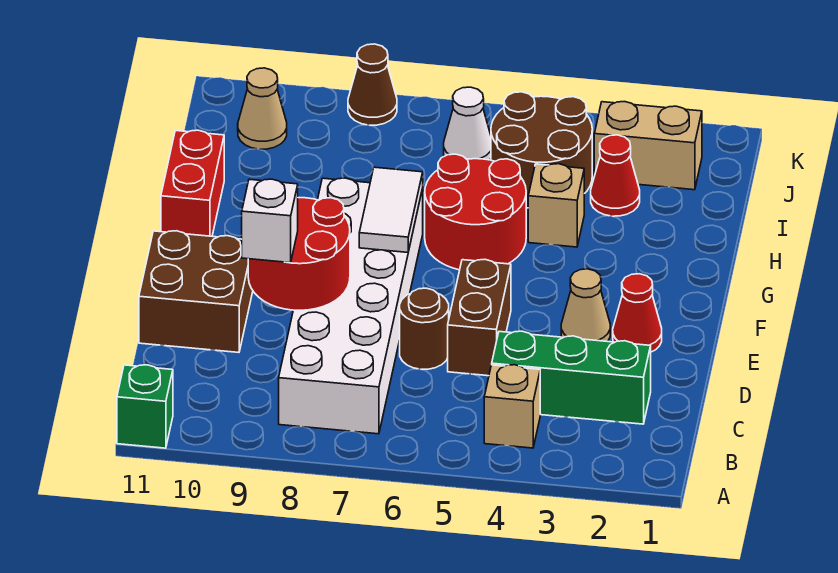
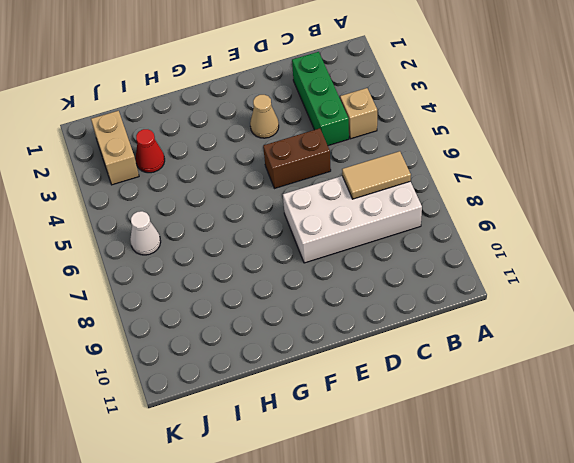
white brick B7:E8 level 1 -> white brick B7:G8 level 1
tan tile B7:C7 level 2 -> none
none -> green brick A11 level 1
none -> brown round brick D6 level 1
none -> brown brick D10:E11 level 1

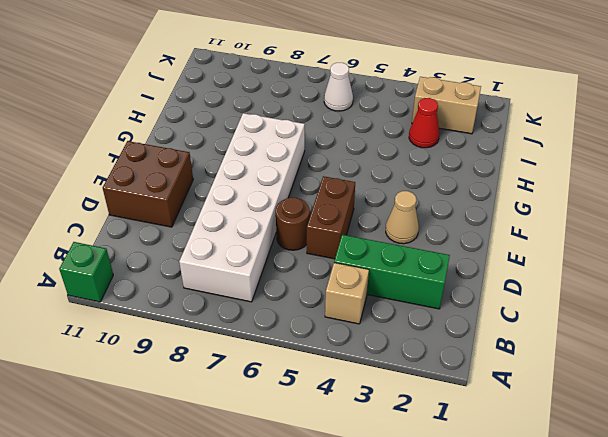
none -> red cone E2 level 1
none -> red round brick G5:H6 level 1
none -> red brick G11:H11 level 1

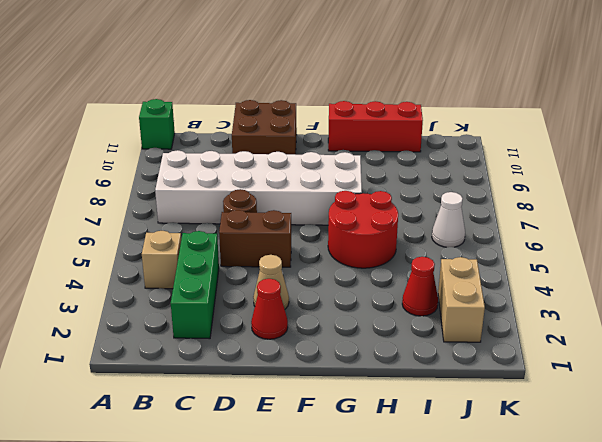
red brick G11:I11 level 1 -> red brick G11:H11 level 1
none -> tan brick H4 level 1
none -> brown round brick I4:J5 level 1
none -> tan cone J10 level 1

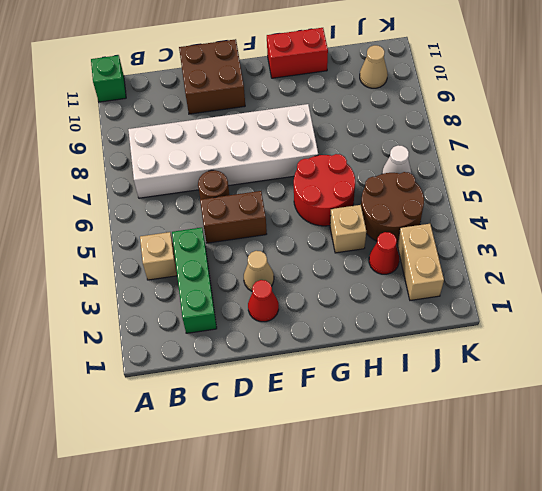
none -> brown cone K8 level 1
none -> red round brick D8:E9 level 2
none -> white tile F7:G7 level 2

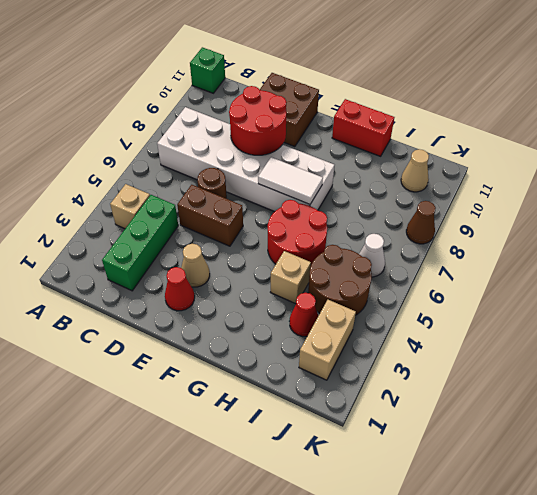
none -> white brick D9 level 3

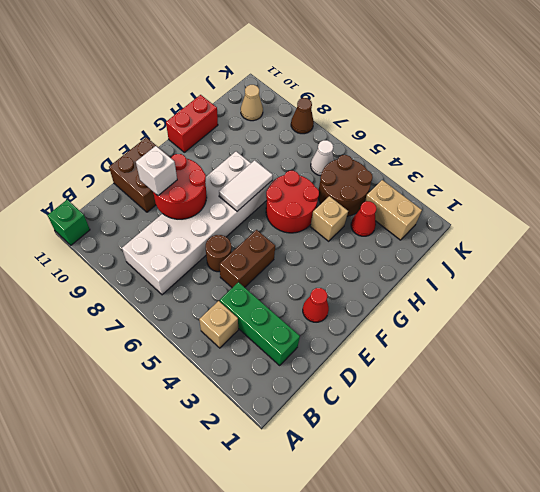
none -> tan cone E3 level 1

